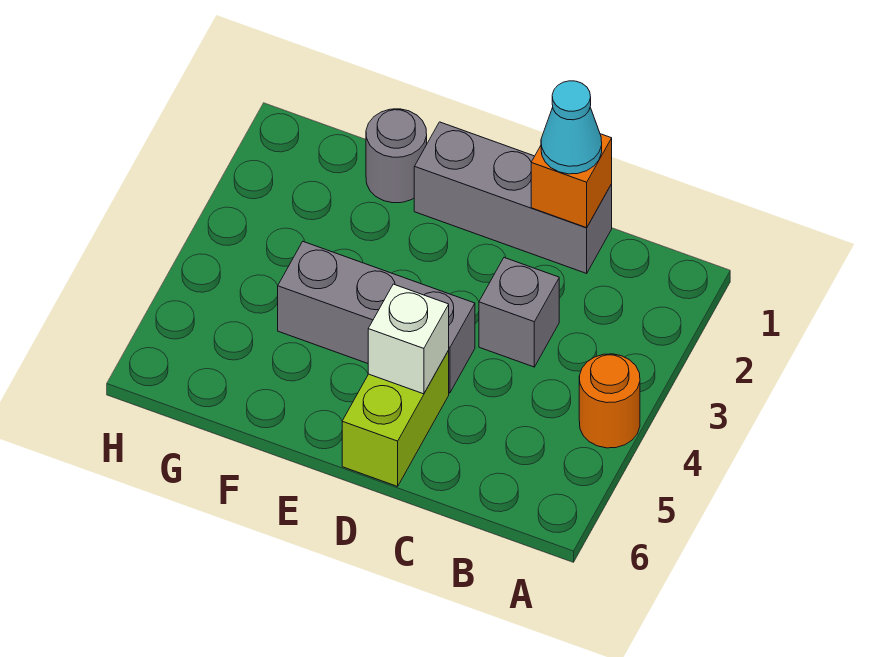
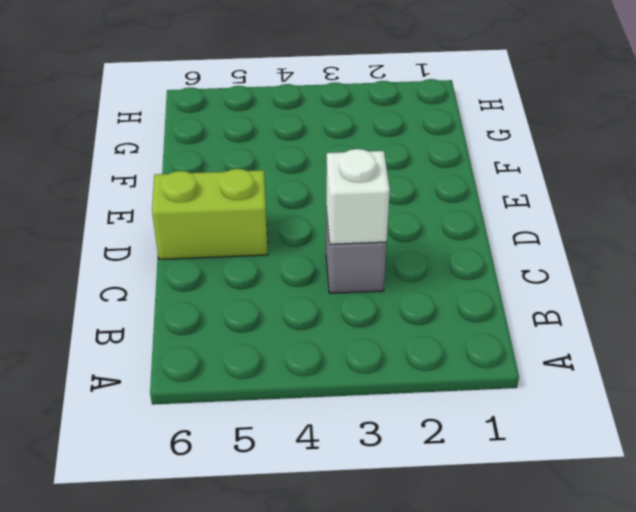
white brick C3 level 2 -> white brick D5 level 2
none -> orange round brick A4 level 1
none -> grey brick C1:E1 level 1

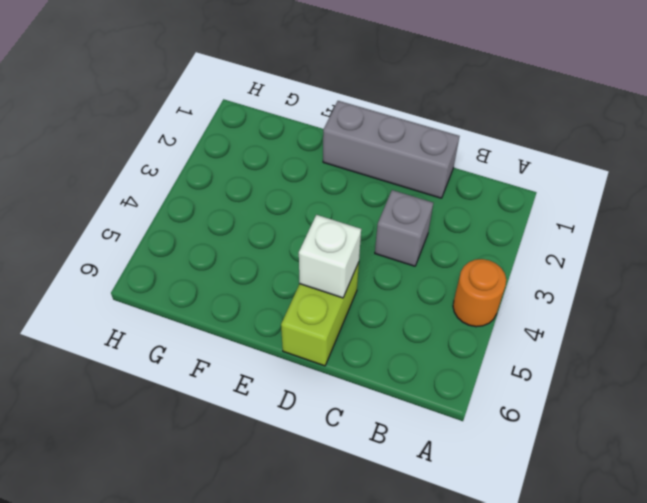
none -> grey brick D4:F4 level 1
none -> grey round brick F1 level 1

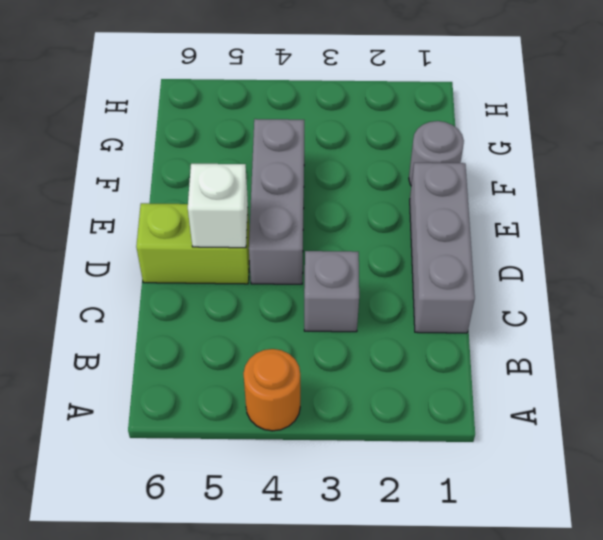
none -> orange brick C1 level 2
none -> cyan cone C1 level 3

